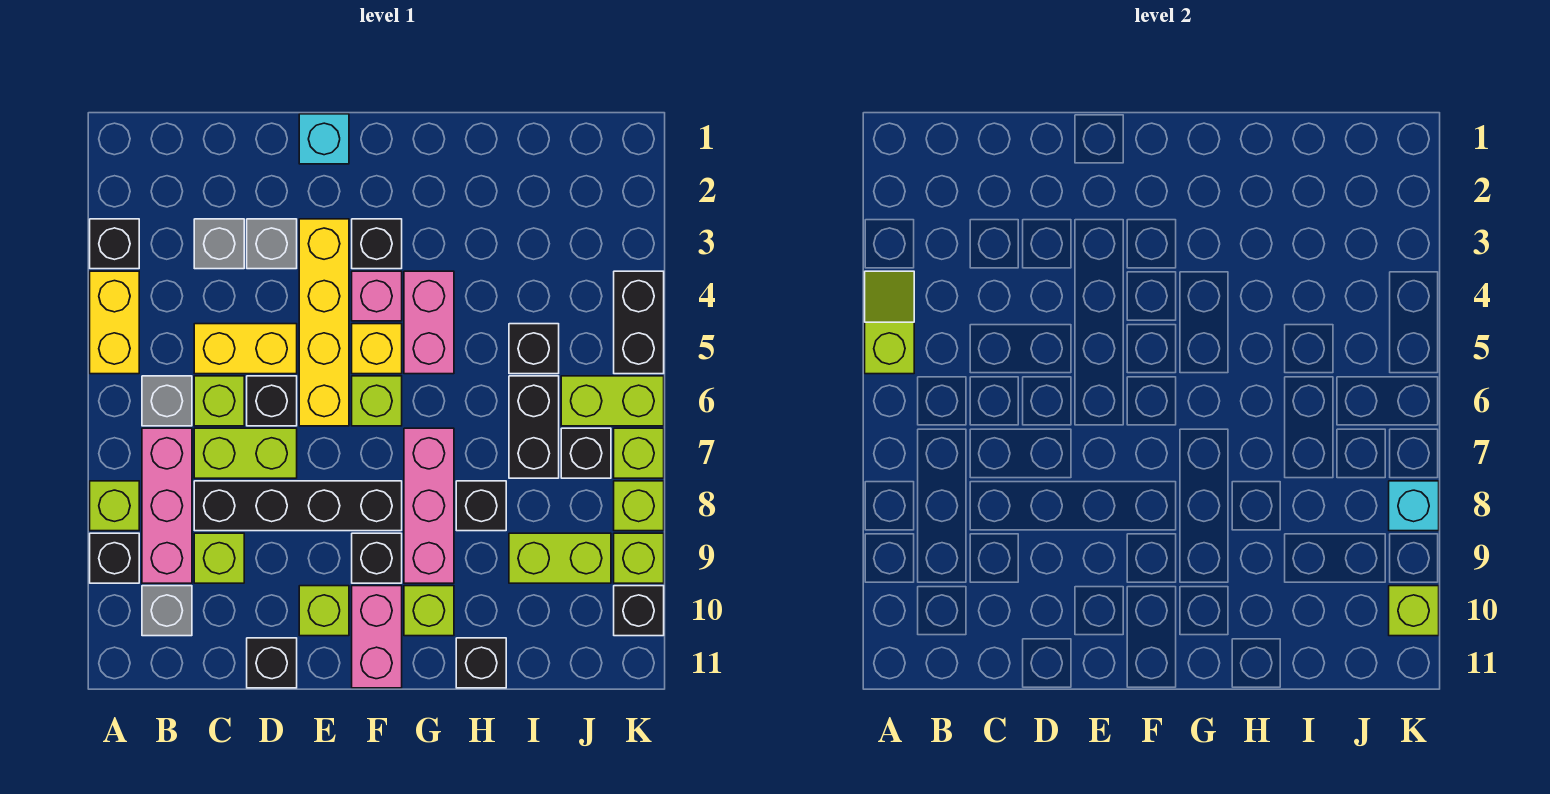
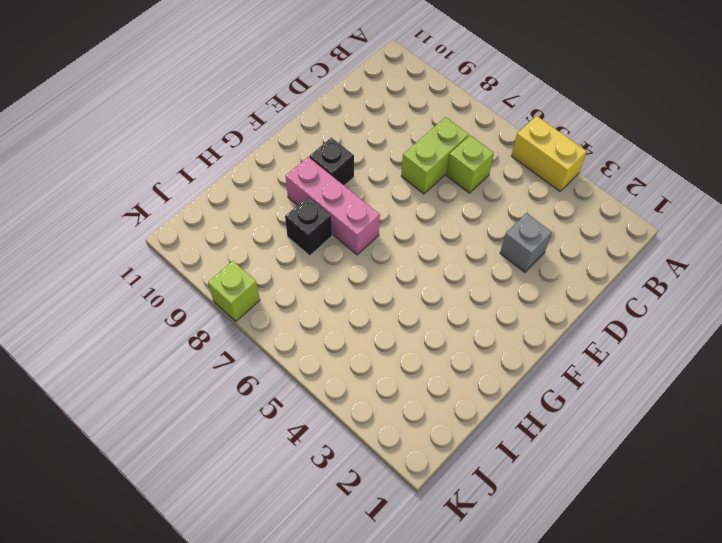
none -> black brick A3 level 1
none -> lime brick A8 level 1
none -> black brick A9 level 1
none -> grey brick B6 level 1

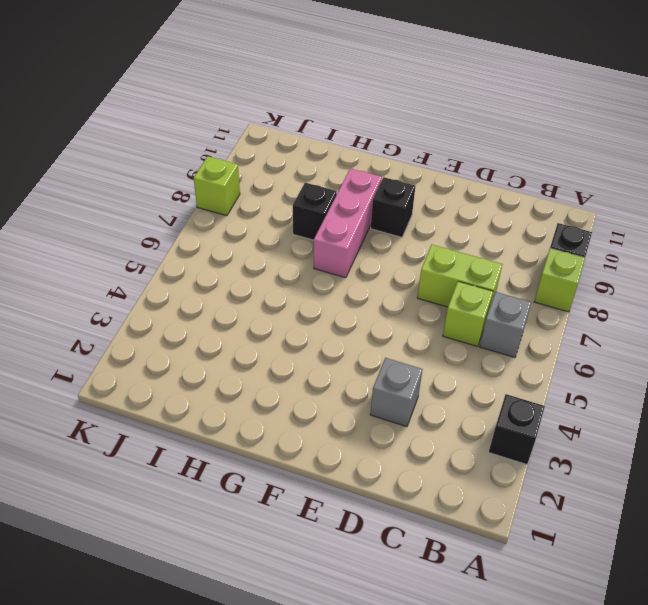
none -> yellow brick A4:A5 level 1
none -> pink brick B7:B9 level 1
none -> grey brick B10 level 1
none -> grey brick C3 level 1

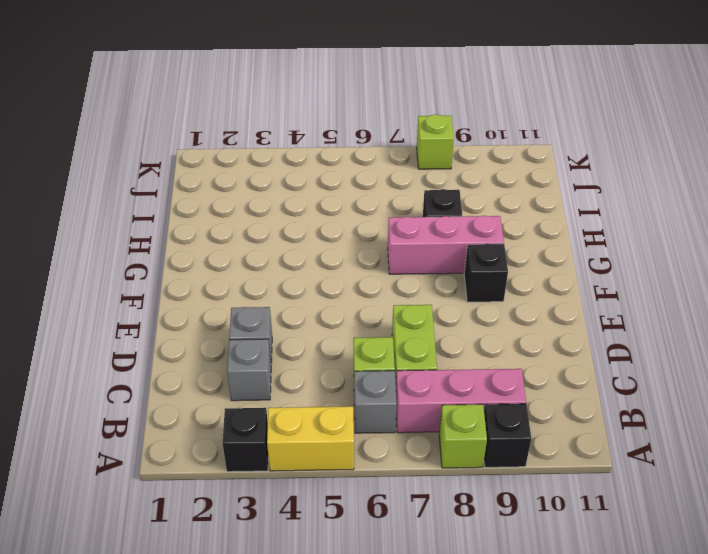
none -> grey brick B10 level 1
none -> yellow brick C5:D5 level 1
none -> black brick C8:F8 level 1
none -> lime brick C9 level 1

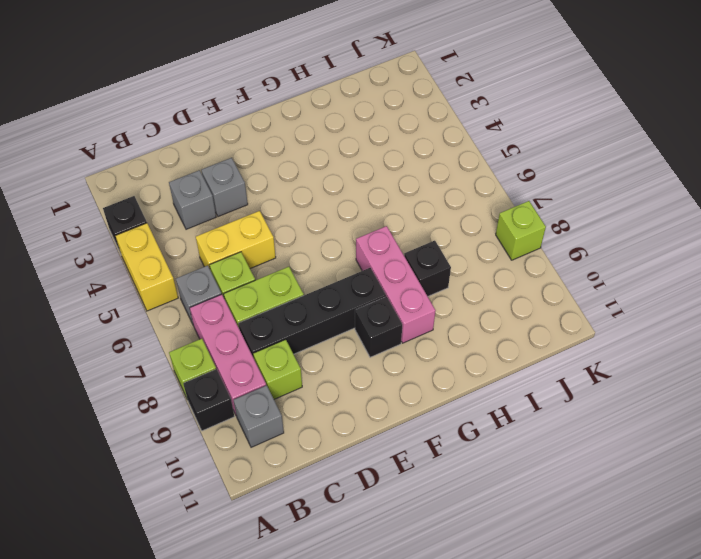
none -> black brick D6 level 1
none -> black brick D11 level 1
none -> cyan brick E1 level 1
none -> yellow brick E3:E6 level 1

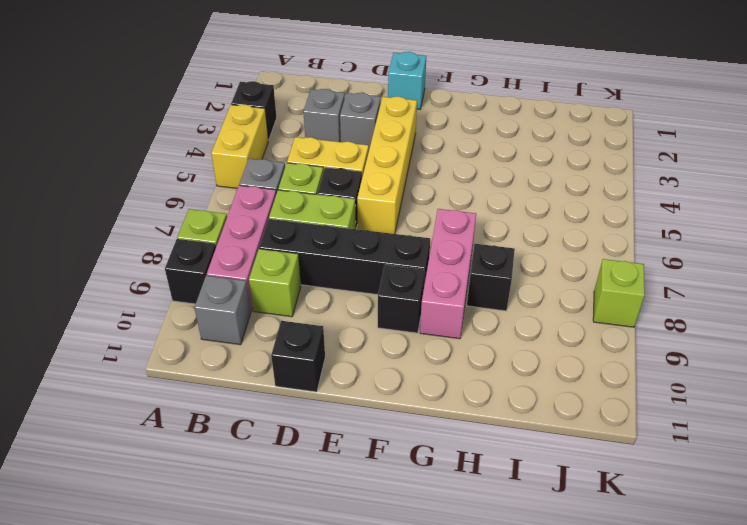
none -> lime brick E10 level 1
none -> black brick F3 level 1
none -> pink brick F4 level 1
none -> yellow brick F5 level 1

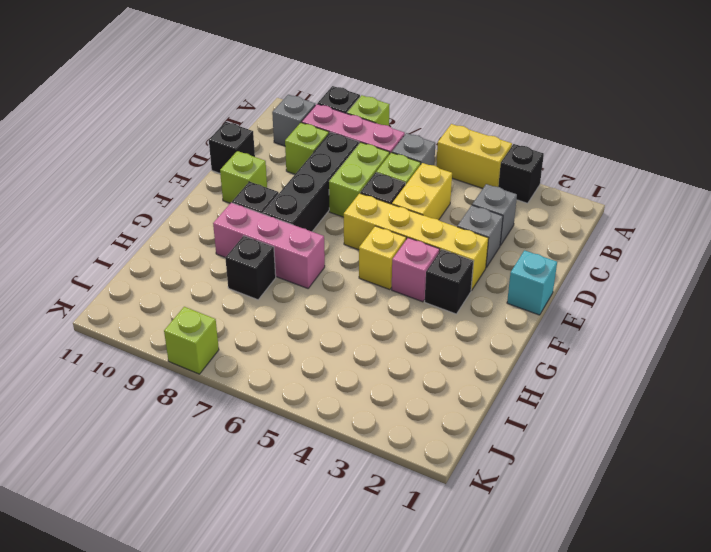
none -> lime brick F6 level 1
none -> pink brick F10:F11 level 1
none -> pink brick G4:G5 level 1
none -> lime brick G10 level 1

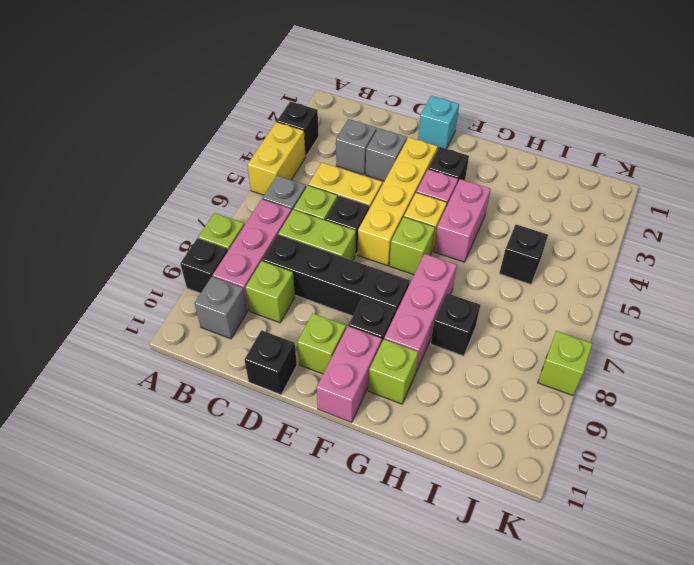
none -> black brick H11 level 1
none -> black brick I6:I7 level 1
none -> lime brick I9:J9 level 1
none -> lime brick J6:K6 level 1

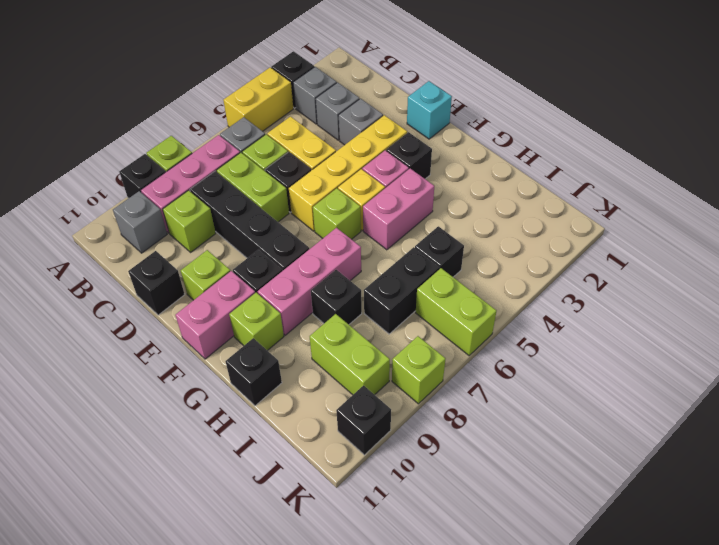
grey brick B3 level 1 -> none
none -> black brick J7 level 1
none -> black brick K4:K5 level 1
none -> lime brick K7 level 1
none -> lime brick K9 level 1

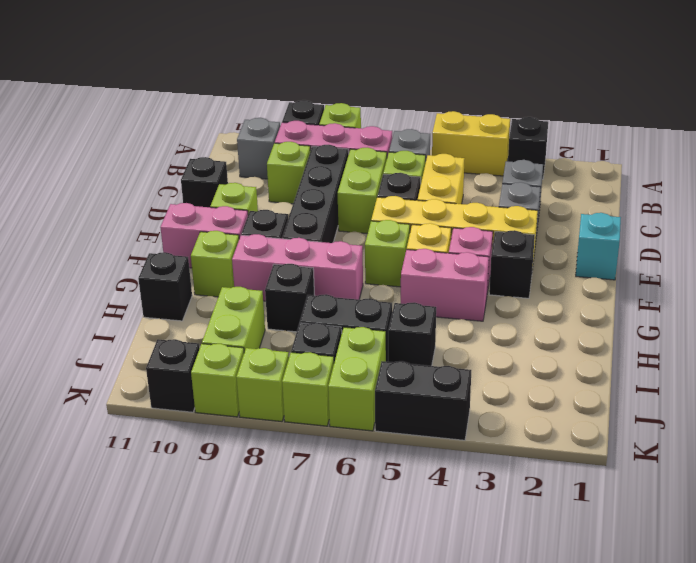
none -> lime slope A4:A5 level 2 top 5
none -> cyan brick K8 level 2
none -> lime brick K10 level 2

